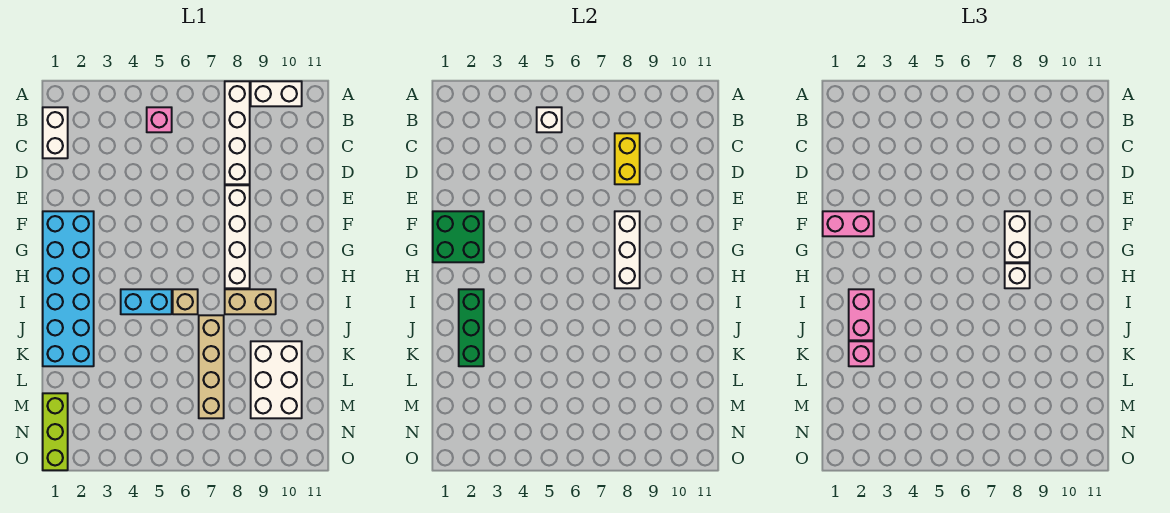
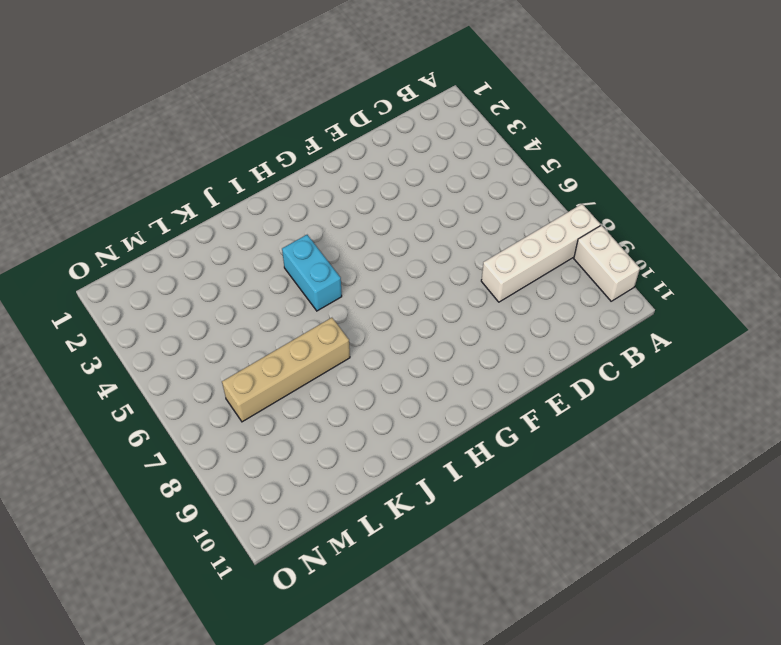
none -> white brick B1:C1 level 1
none -> pink brick B5 level 1
none -> white brick E8:H8 level 1

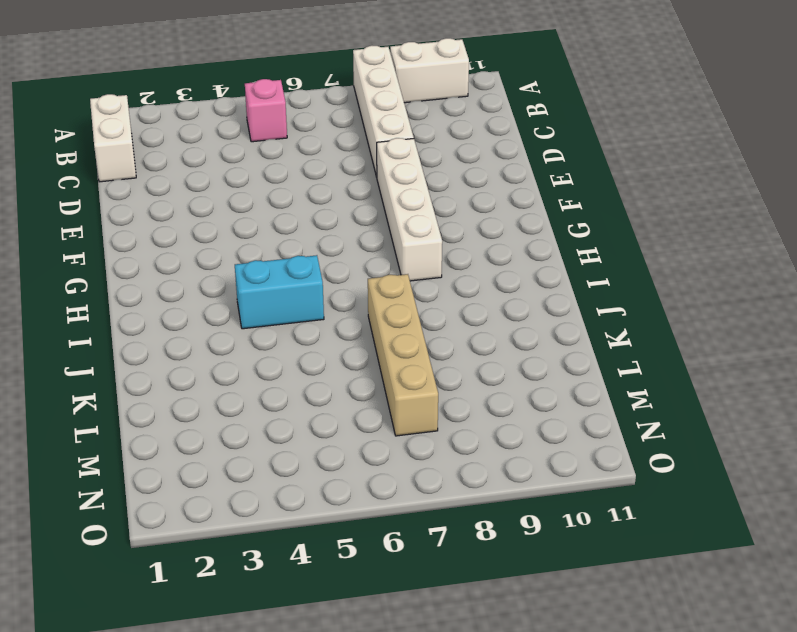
none -> cyan brick F1:K2 level 1
none -> tan brick I6 level 1
none -> tan brick I8:I9 level 1

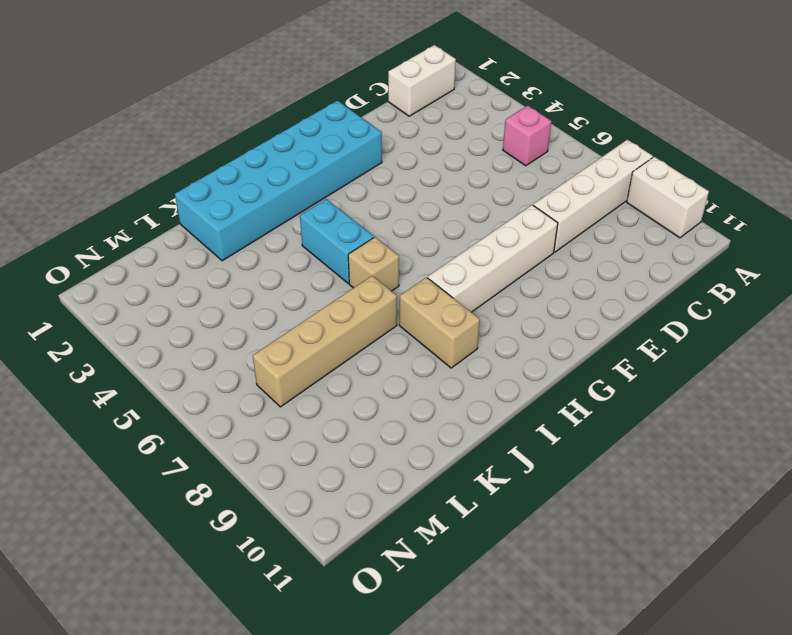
none -> white brick K9:M10 level 1
none -> lime brick M1:O1 level 1
none -> white brick B5 level 2

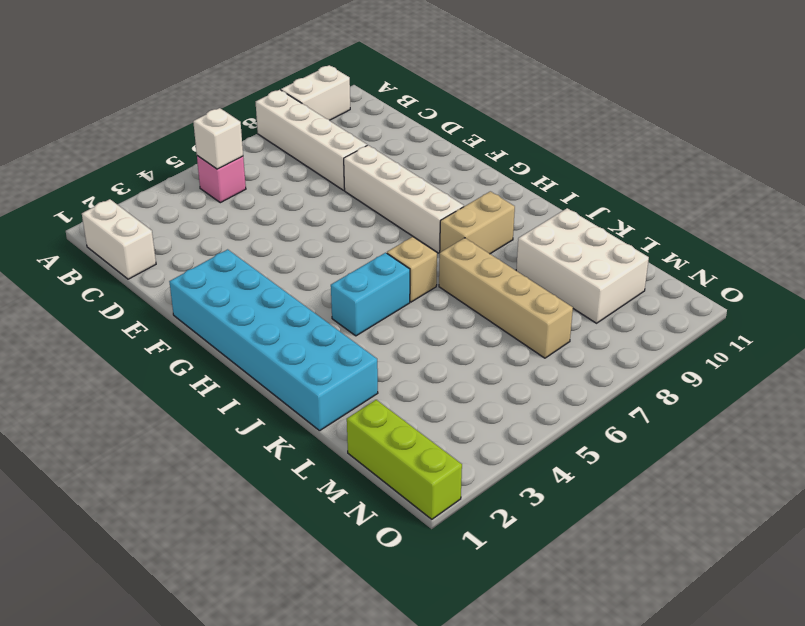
none -> yellow brick C8:D8 level 2
none -> green brick F1:G2 level 2
none -> white brick F8:H8 level 2

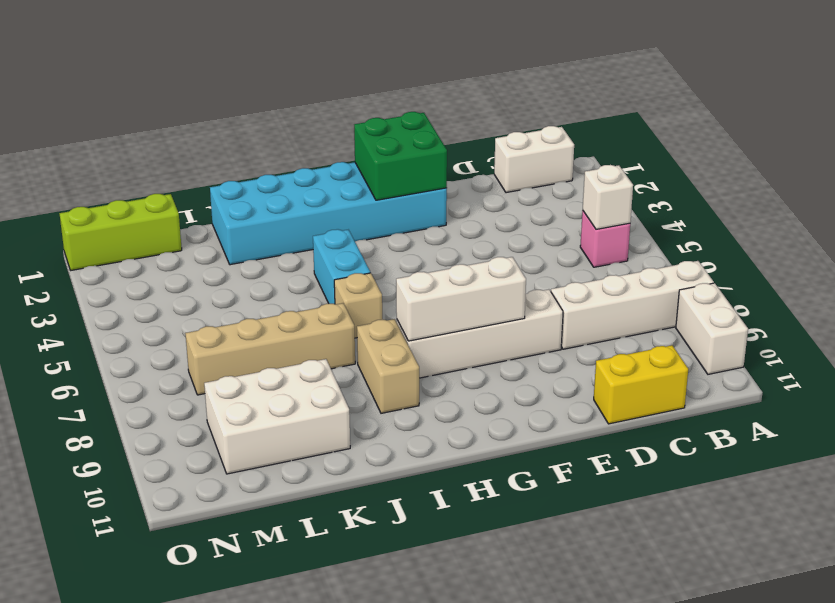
yellow brick C11:D11 level 1 -> yellow brick C8:D8 level 2
none -> green brick I2:K2 level 2
none -> pink brick F1:F2 level 3
none -> white brick F8:G8 level 3

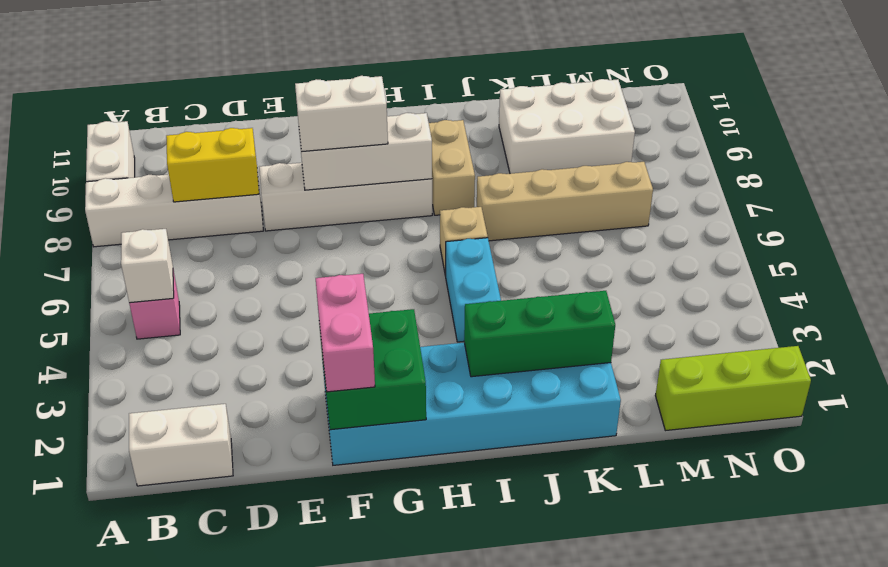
none -> white brick H8 level 3
none -> pink brick I2:J2 level 3
none -> pink brick K2 level 3

